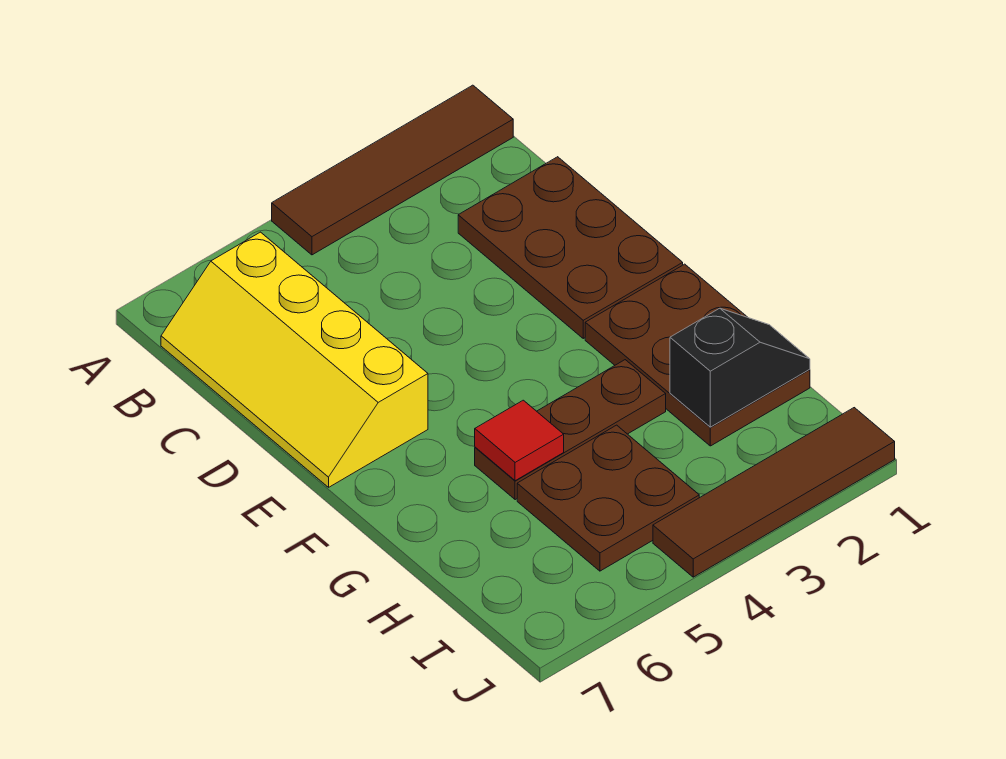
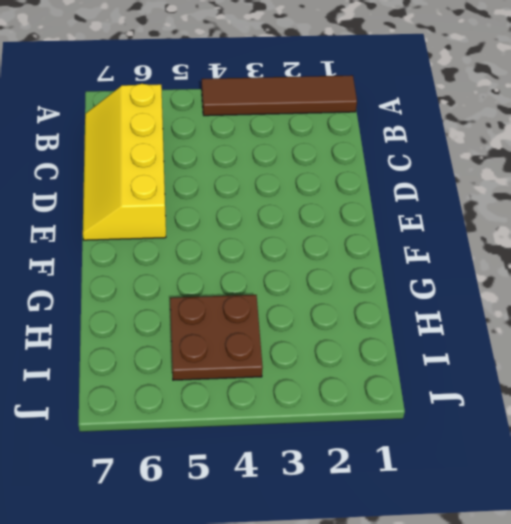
none -> brown plate C1:E2 level 1
none -> brown plate F1:H2 level 1

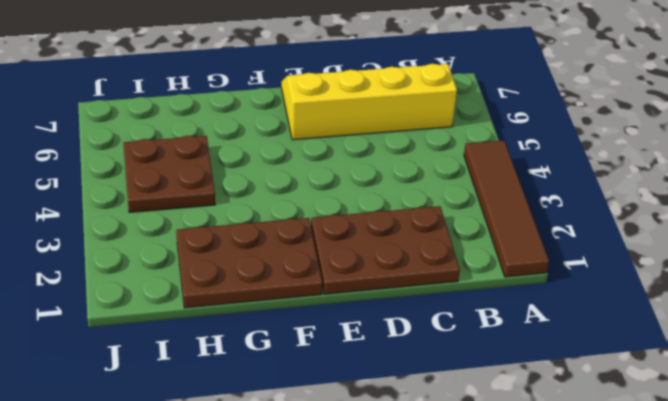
none -> brown plate G3:G5 level 1
none -> brown tile J1:J4 level 1

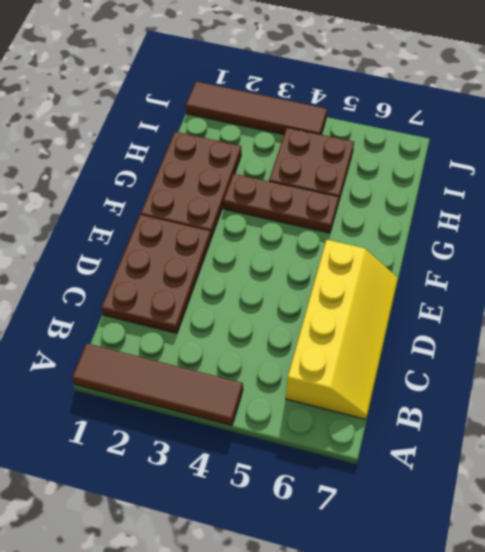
none -> red tile G5 level 2
none -> black slope H1:H2 level 2 top 2

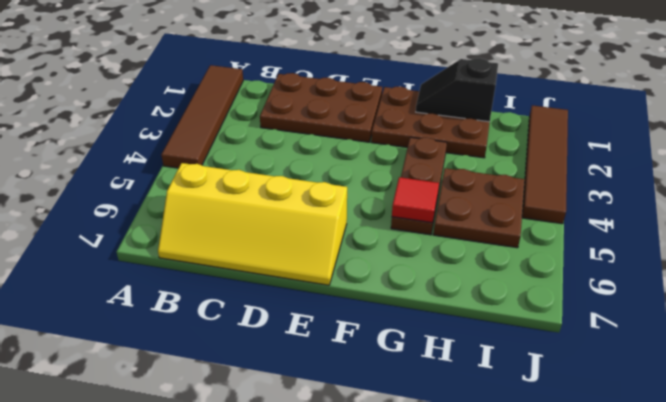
black slope G1:H1 level 2 top H -> black slope H1:H2 level 2 top 2

